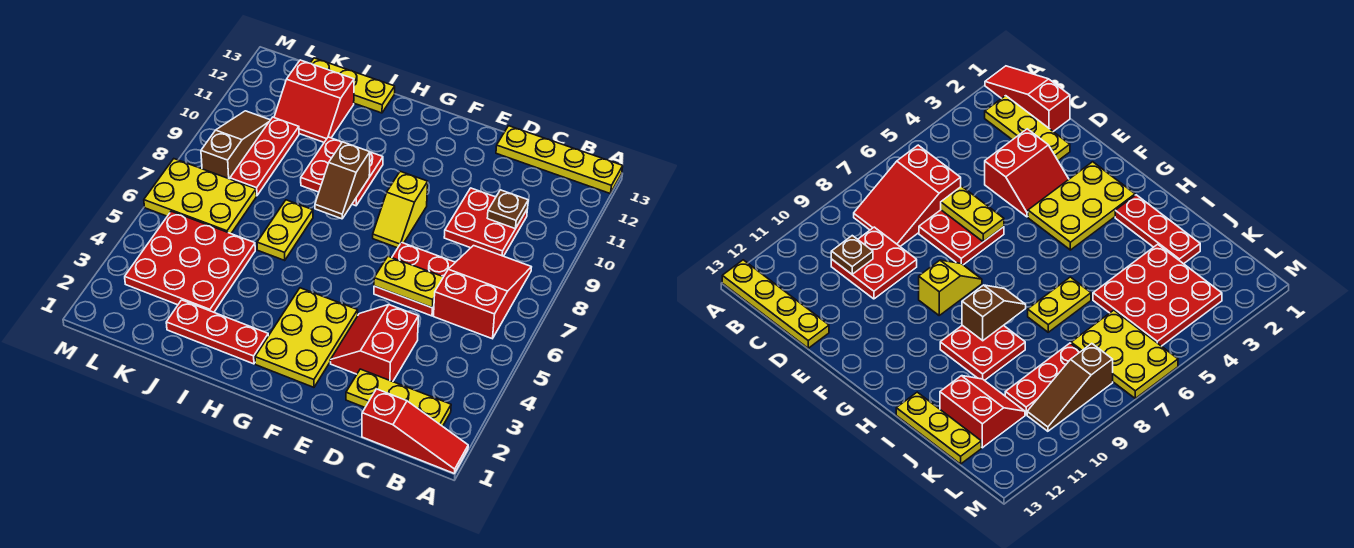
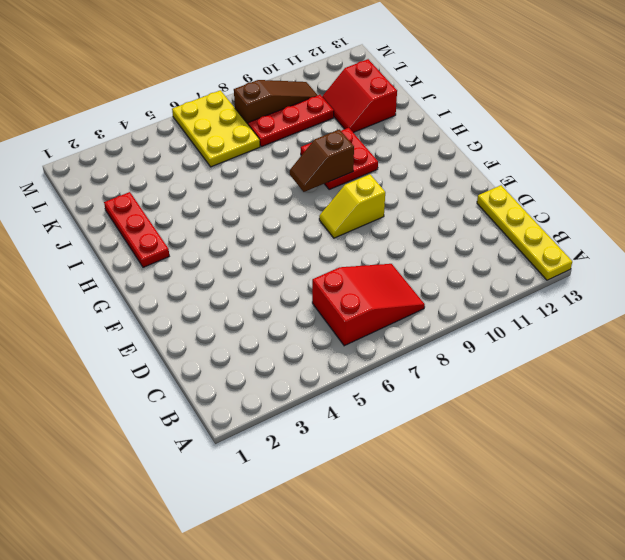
none -> red slope A1:C1 level 1 top C
none -> yellow plate B2:D2 level 1
none -> red plate C9:D10 level 1

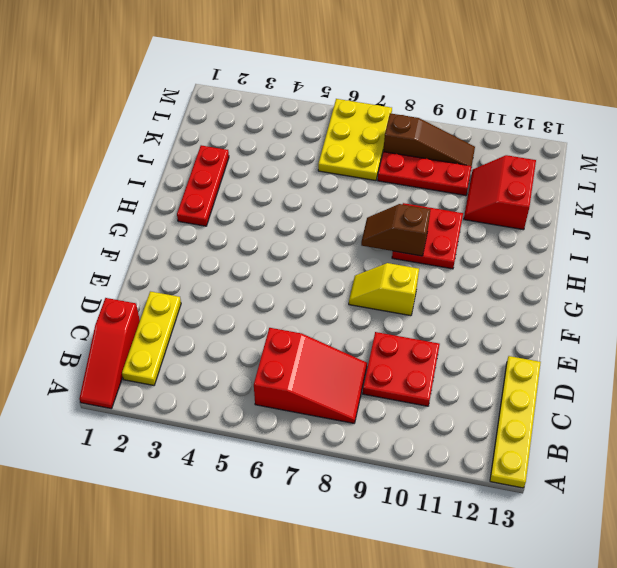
none -> red slope D3:E4 level 1 top D
none -> red plate D6:E7 level 1
none -> yellow plate F2:G4 level 1

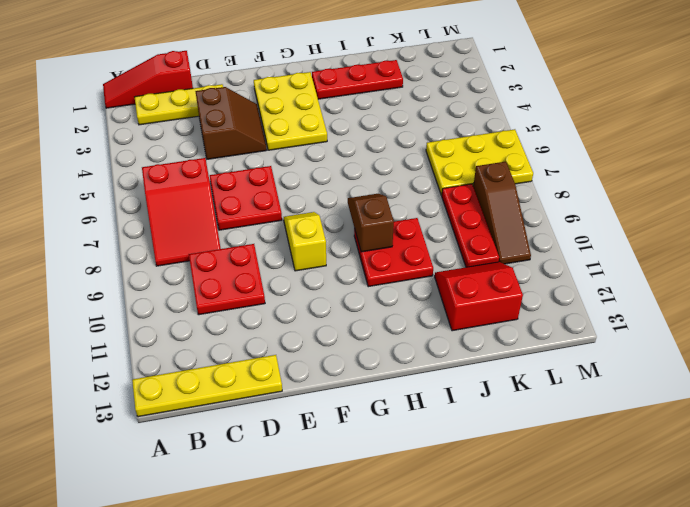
brown slope D3:E4 level 1 top D -> red slope D3:E4 level 1 top D
none -> yellow plate I6:I7 level 1
none -> yellow plate I13:K13 level 1
none -> red plate J3:L5 level 1

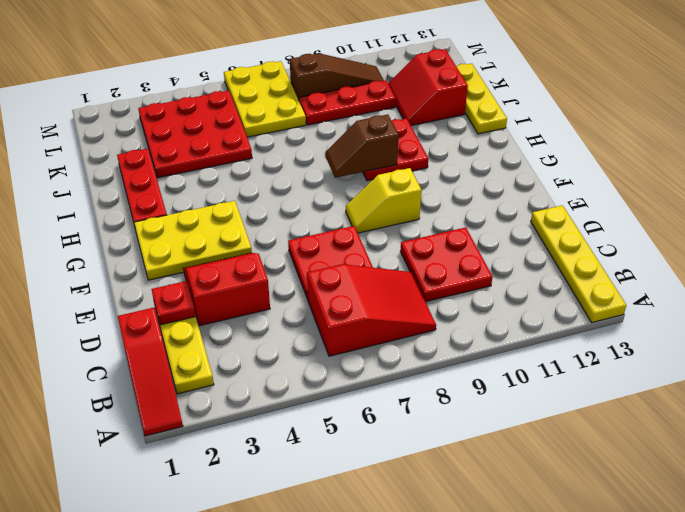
red plate D2 level 2 -> none
none -> yellow plate I6:I7 level 1
none -> brown plate C10 level 2
none -> yellow plate D6:E6 level 2

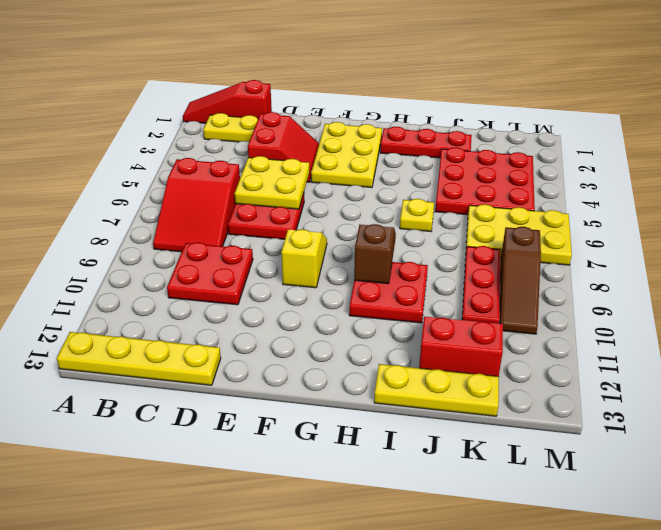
yellow plate D5:E6 level 2 -> yellow plate D6:E6 level 2
yellow plate I6 level 1 -> yellow plate I6:I7 level 1
none -> brown plate C10 level 2

